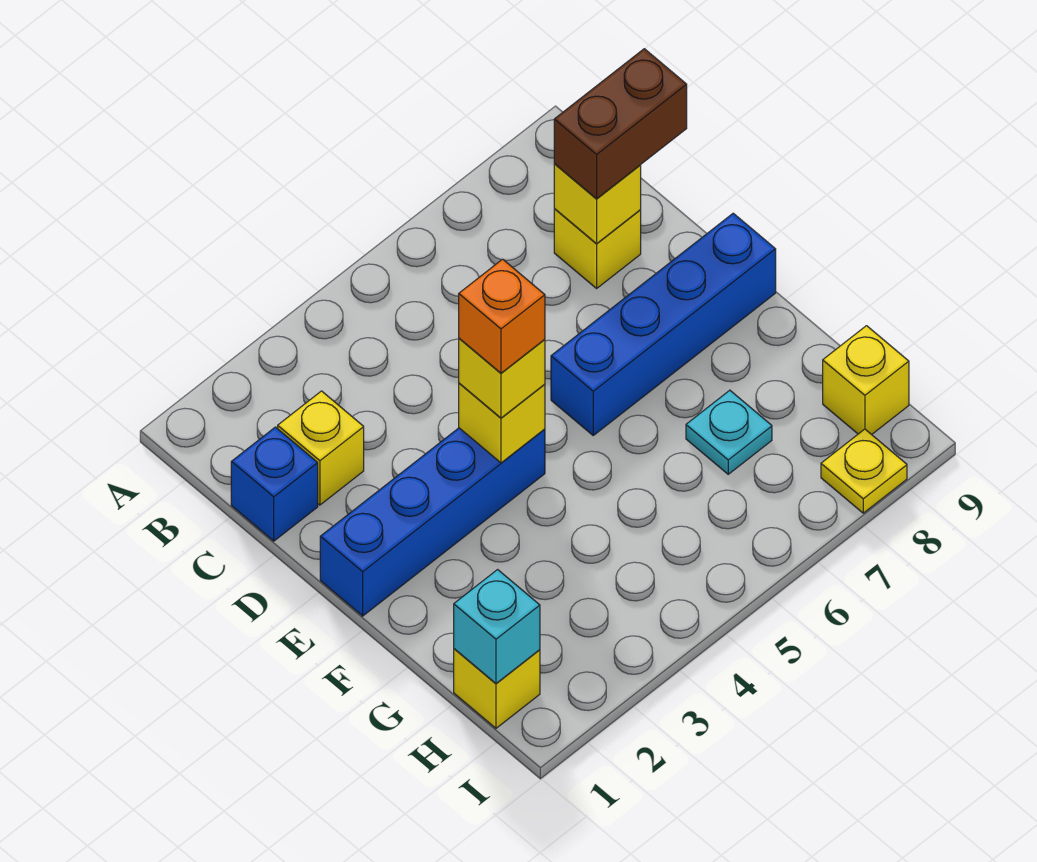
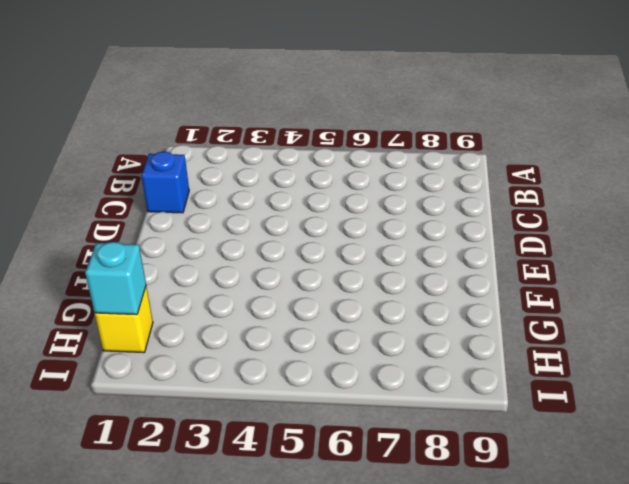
none -> yellow brick C2 level 1
none -> yellow brick C8 level 1
none -> blue brick E1:E4 level 1

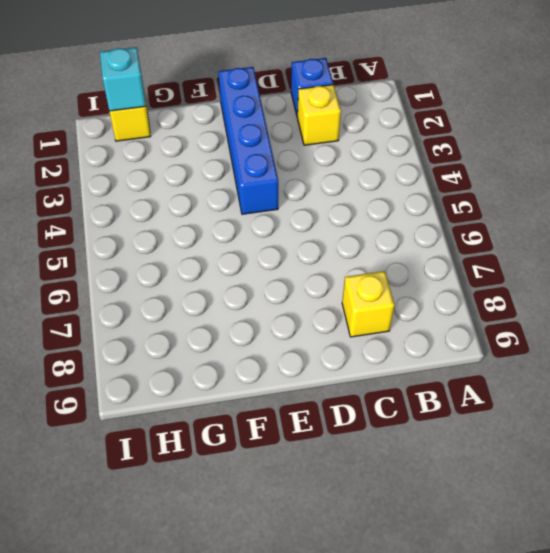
none -> blue brick E6:E9 level 1
none -> cyan plate G7 level 1
none -> yellow brick H9 level 1

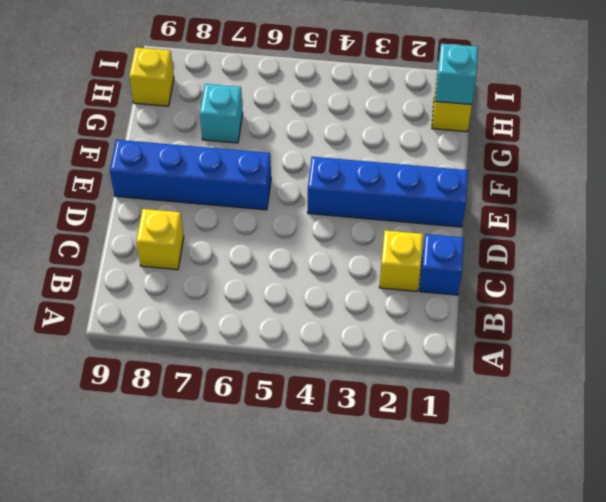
cyan brick G7 level 1 -> cyan plate G7 level 1
none -> yellow plate I8 level 1
none -> yellow brick C8 level 2
none -> yellow brick E4 level 2

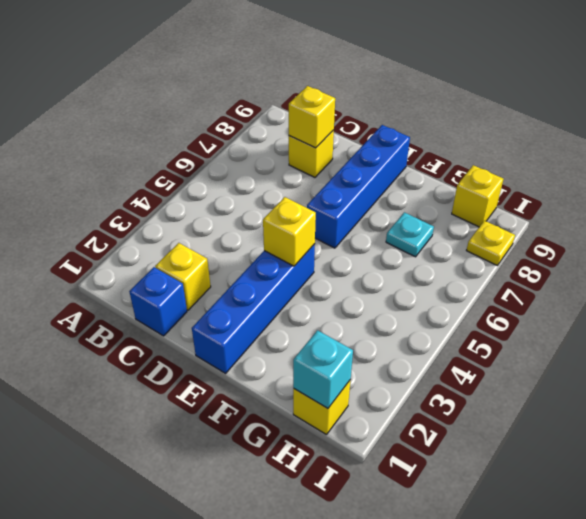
none -> brown brick C8:C9 level 3
none -> yellow brick E4 level 3
none -> orange brick E4 level 4

